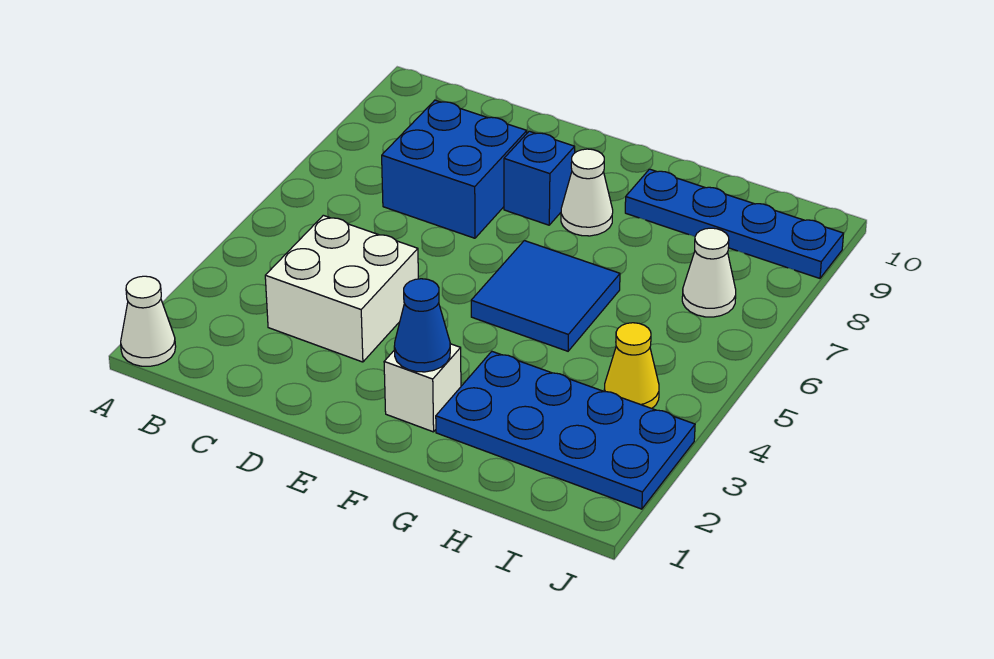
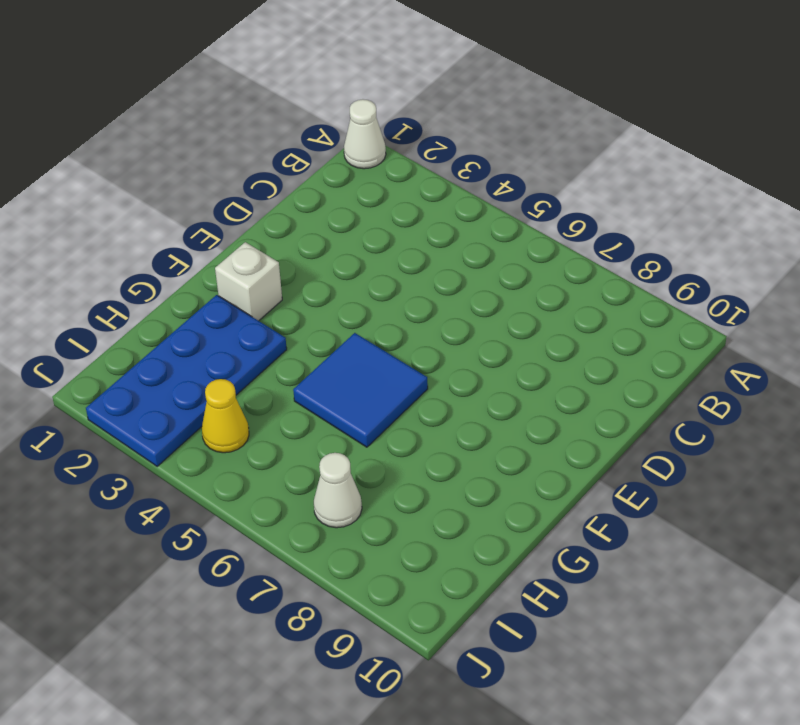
none -> white brick C3:D4 level 1
none -> blue brick C7:D8 level 1
none -> blue brick E8 level 1

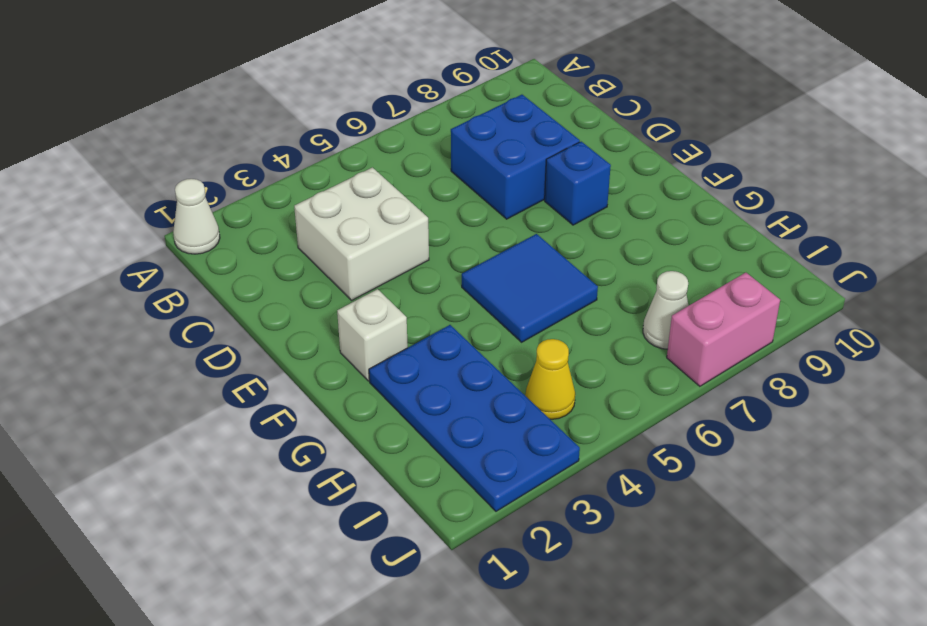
pink brick J7:J8 level 1 -> none
none -> white cone F8 level 1
none -> blue plate G9:J9 level 1
none -> blue cone F2 level 2

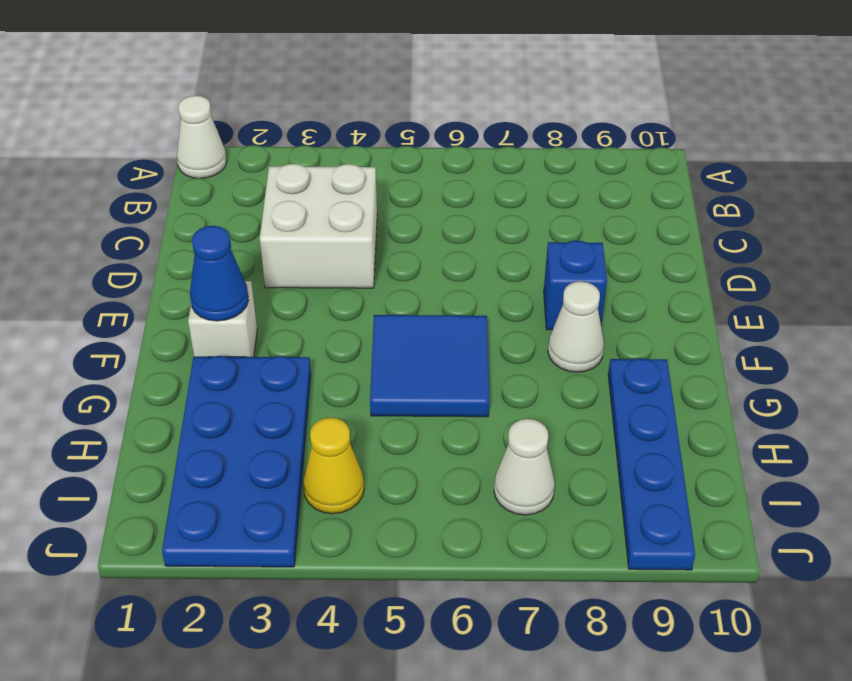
none -> blue brick C7:D8 level 1

